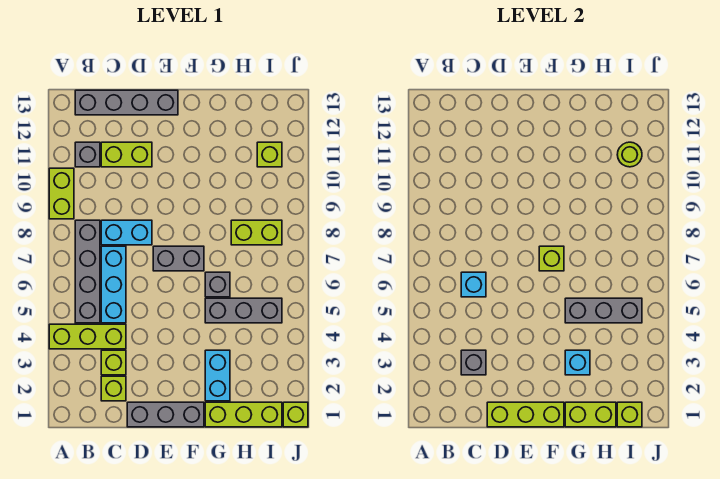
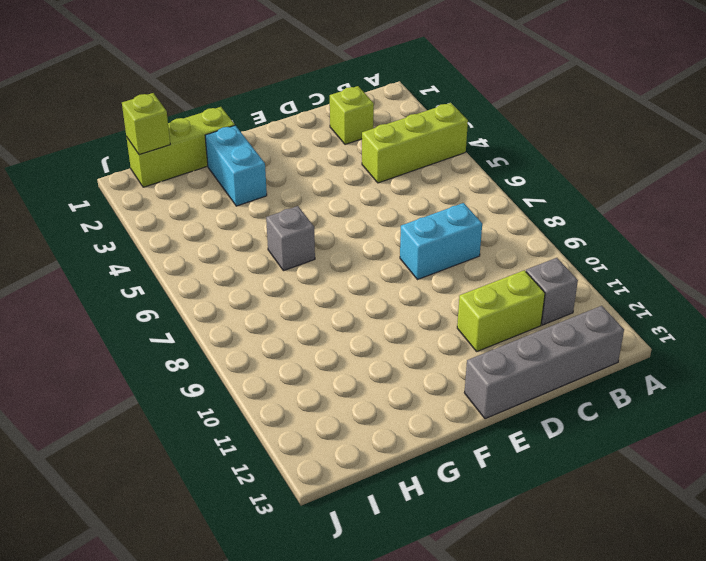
none -> lime brick A9:A10 level 1
none -> grey brick B5:B8 level 1
none -> lime brick C3 level 1

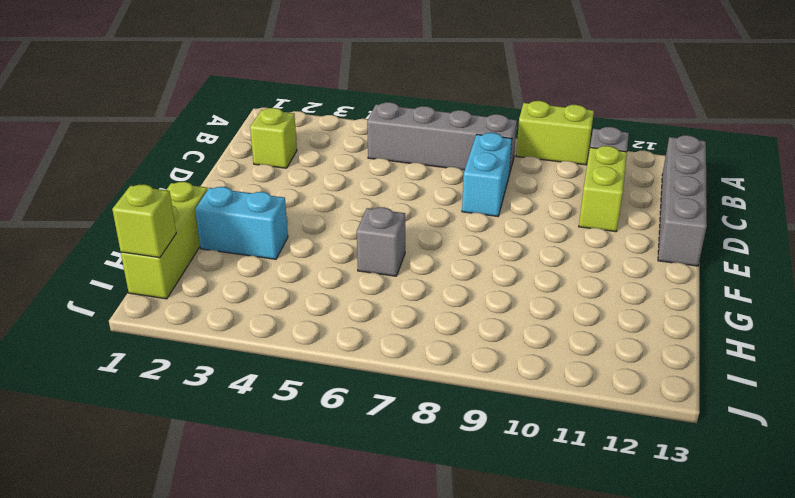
none -> lime brick A4:C4 level 1
none -> lime brick C3 level 1
none -> cyan brick C5:C7 level 1

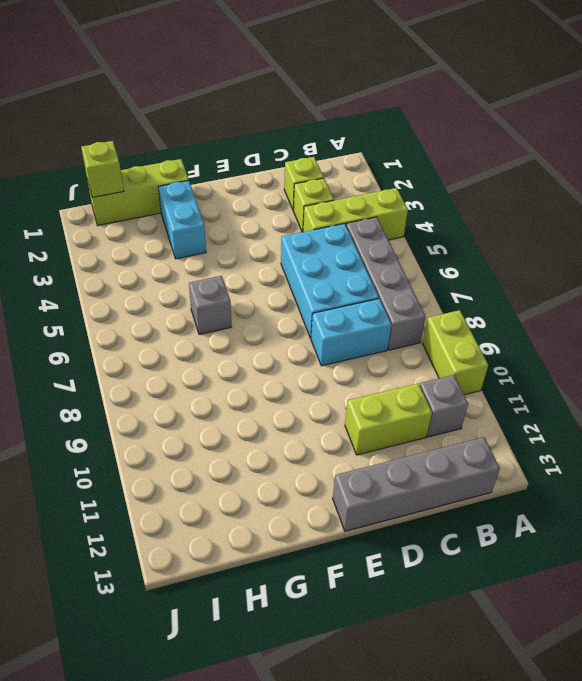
cyan brick C5:D7 level 1 -> cyan brick C5:C7 level 1
none -> grey brick D1:F1 level 1
none -> grey brick E7:F7 level 1
none -> grey brick G5:I5 level 1

